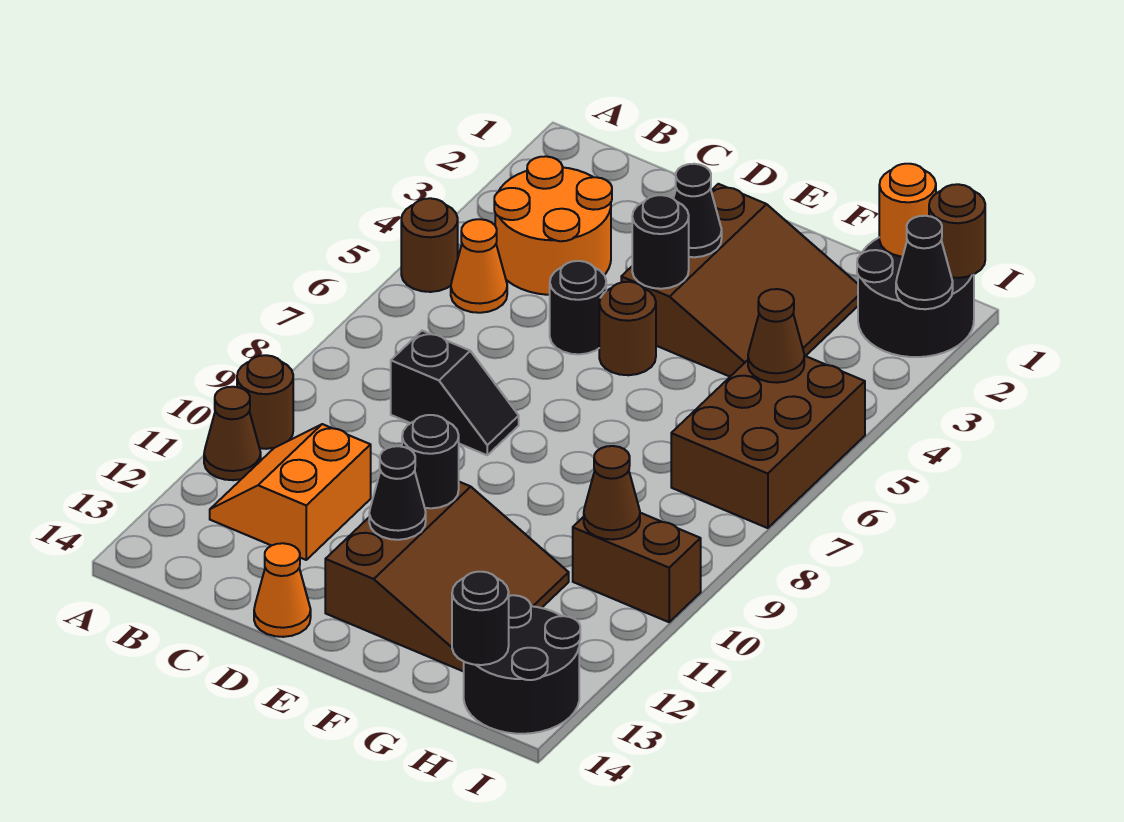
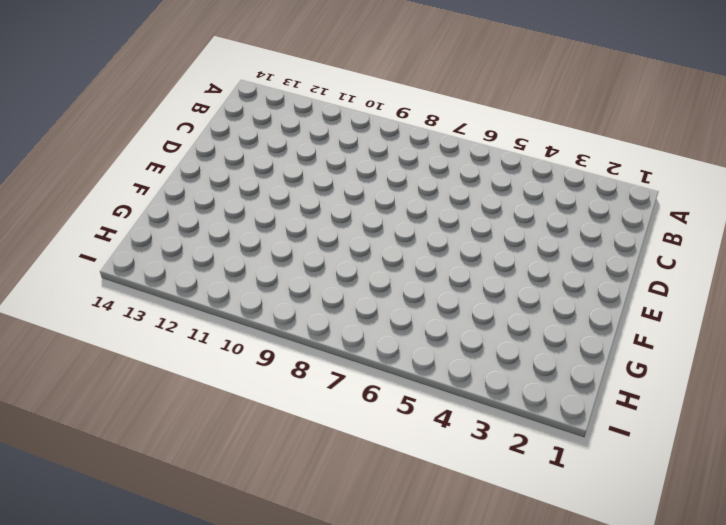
none -> brown round brick A5 level 1
none -> brown round brick A10 level 1
none -> brown cone A11 level 1

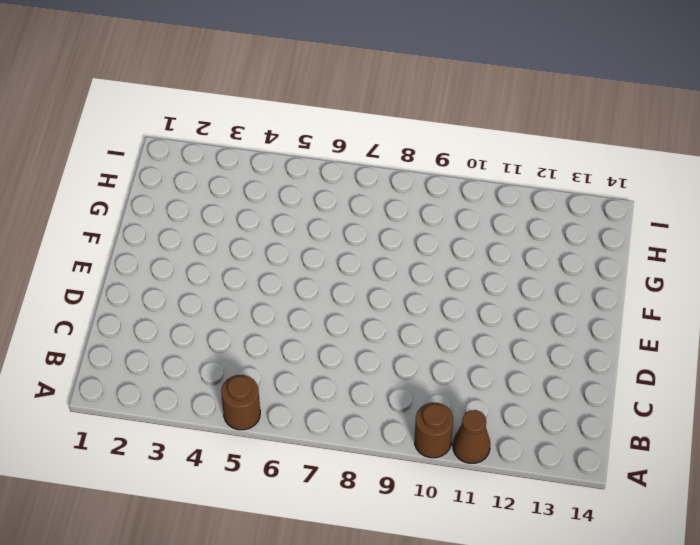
none -> orange round brick B3:C4 level 1
none -> orange cone B5 level 1
none -> orange slope B11:C12 level 1 top C

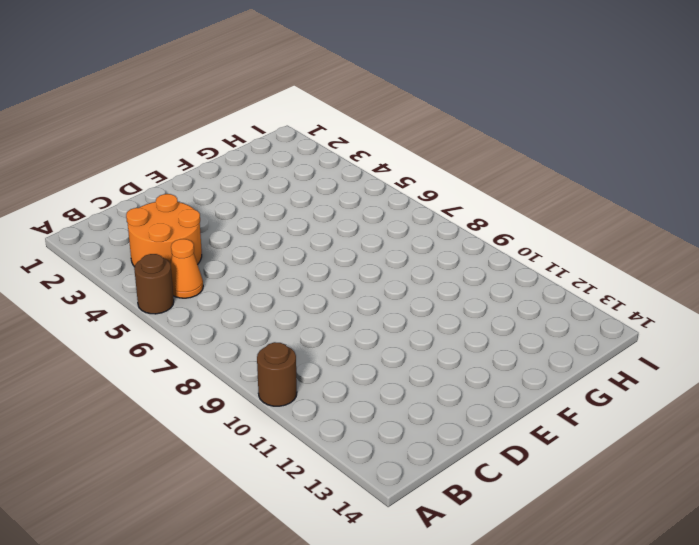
none -> brown cone A11 level 1
none -> orange slope B11:C12 level 1 top C
none -> black slope C8:D8 level 1 top C

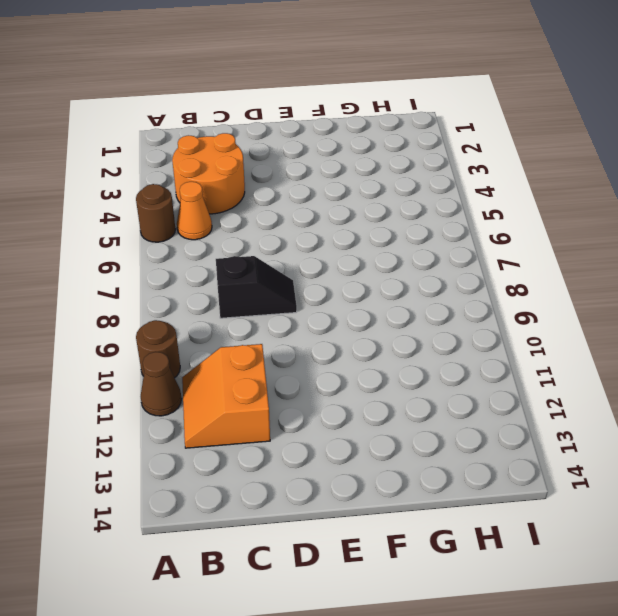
none -> black round brick D5 level 1
none -> orange cone D14 level 1
none -> brown slope E2:G4 level 1 top E

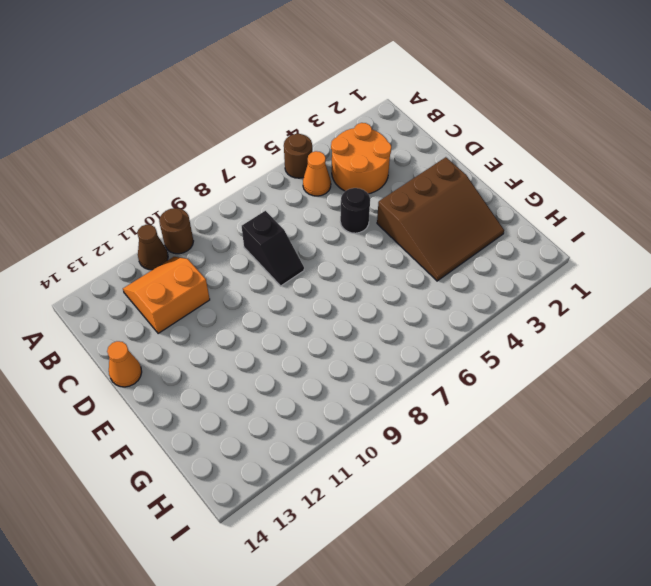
none -> brown round brick E5 level 1
none -> brown slope E11:G13 level 1 top E
none -> black round brick H1:I2 level 1

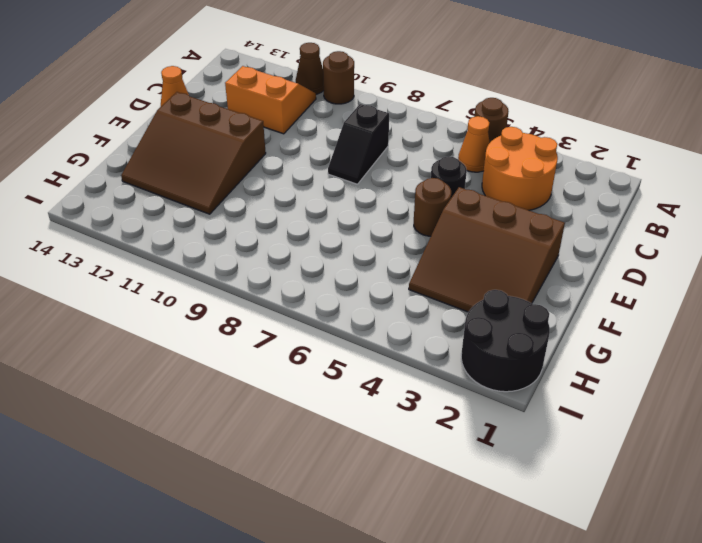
none -> brown brick H5:I7 level 1
none -> brown brick H10:I10 level 1
none -> black round brick H13:I14 level 1

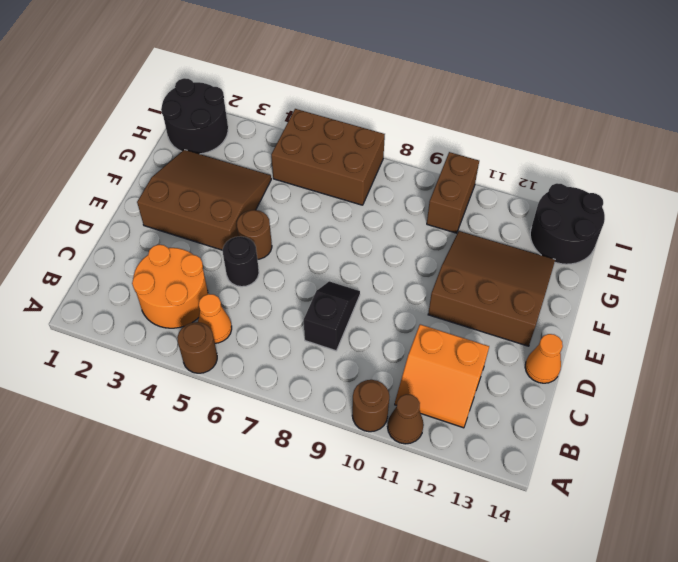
none -> black cone E3 level 2
none -> black round brick E4 level 2
none -> black round brick E11 level 2

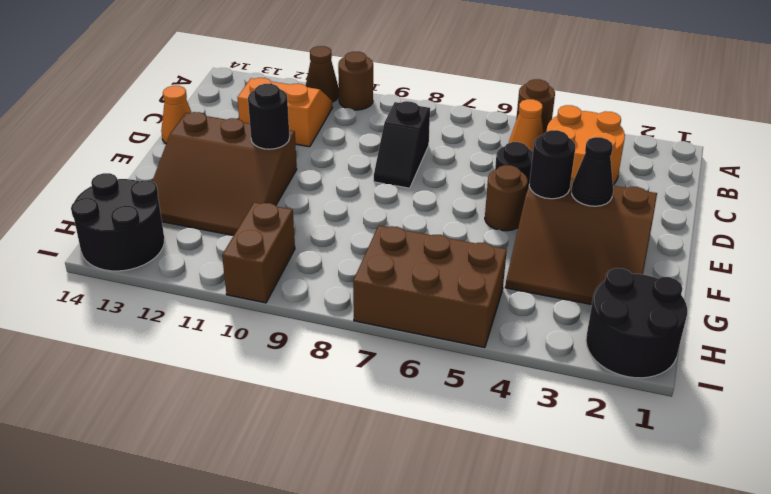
none -> black cone E12 level 2
none -> orange round brick H1 level 2
none -> brown cone H5 level 2

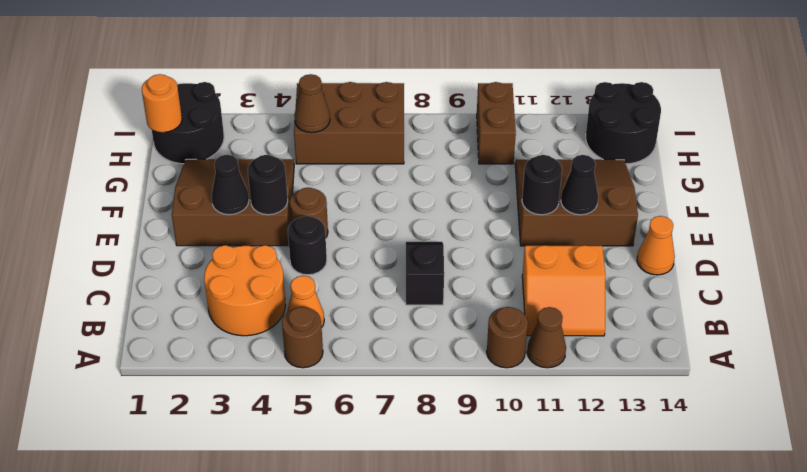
none -> brown cone H10 level 2
none -> black round brick H14 level 2
none -> brown round brick I1 level 2

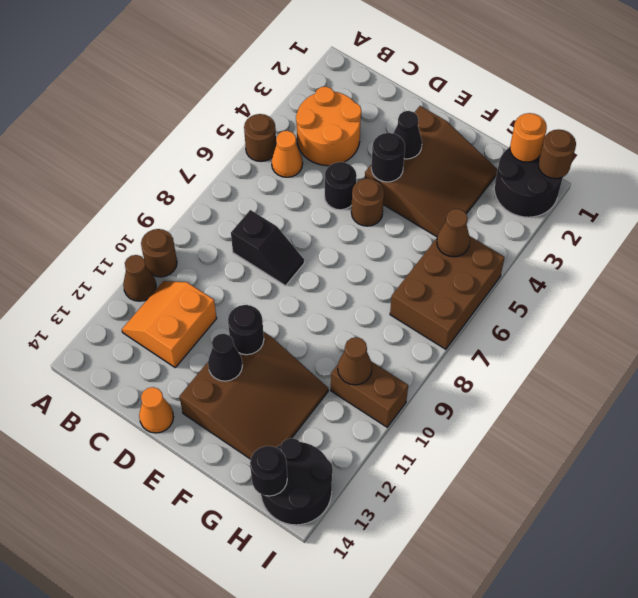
none -> black cone I2 level 2

